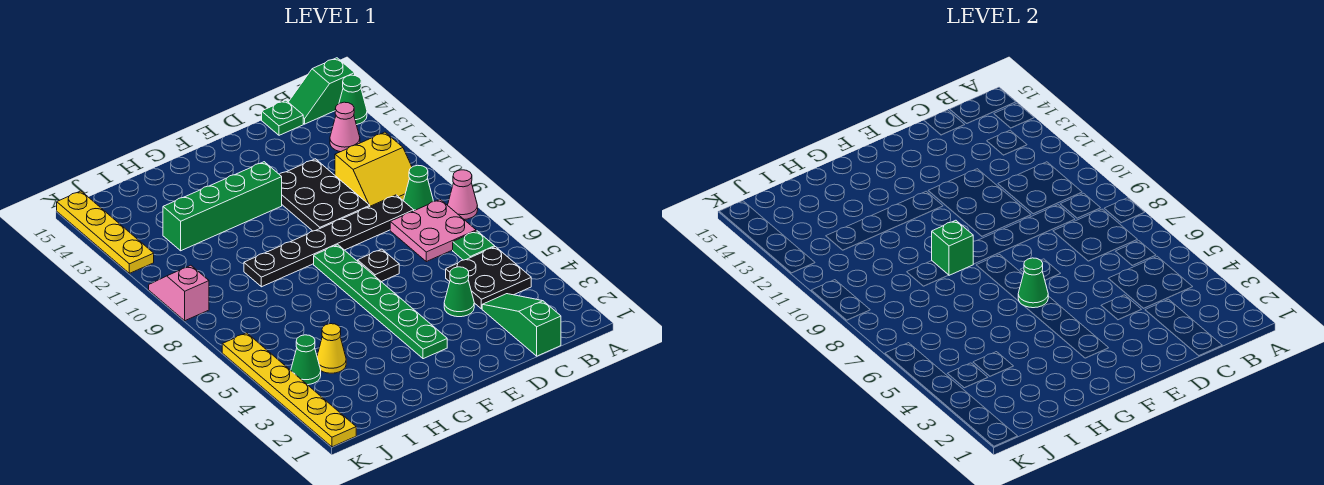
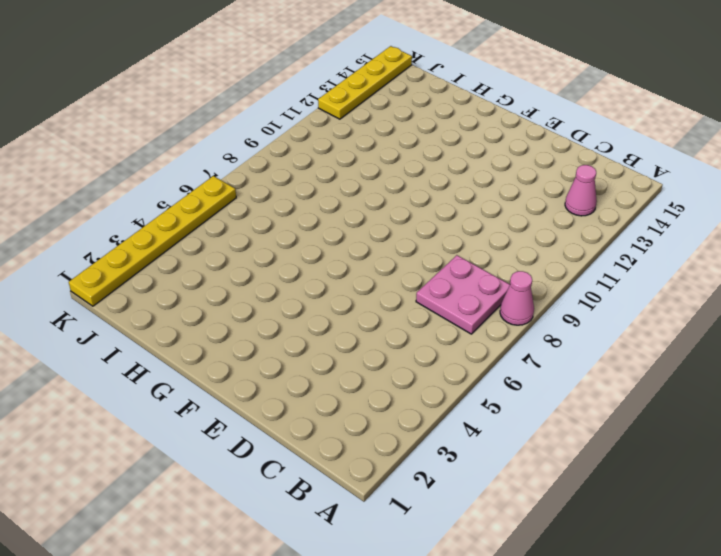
none -> green cone A14 level 1
none -> green slope A15:B15 level 1 top A
none -> black plate B4:C5 level 1

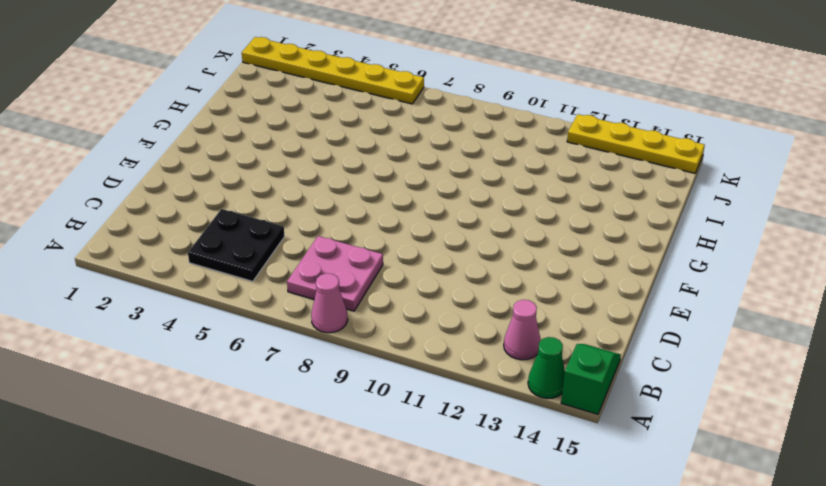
none -> green plate B6 level 1
none -> green cone B9 level 1
none -> yellow slope B10:C11 level 1 top 11

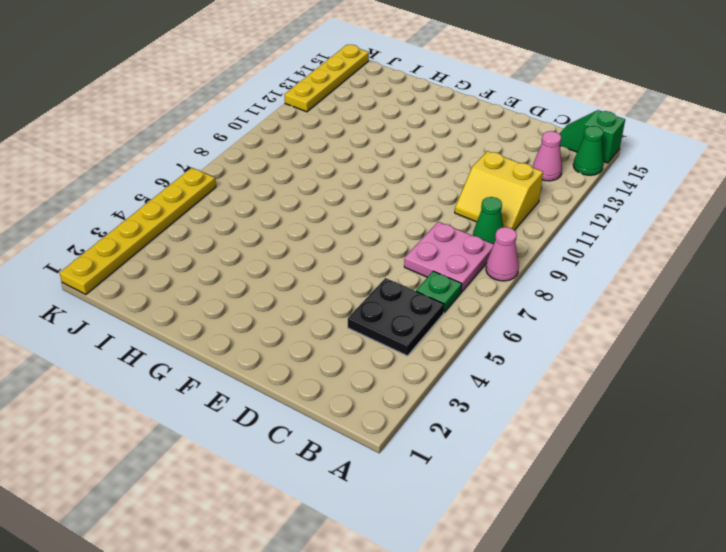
none -> green slope C1:C3 level 1 top 1
none -> black plate C9:H9 level 1
none -> green plate C15 level 1

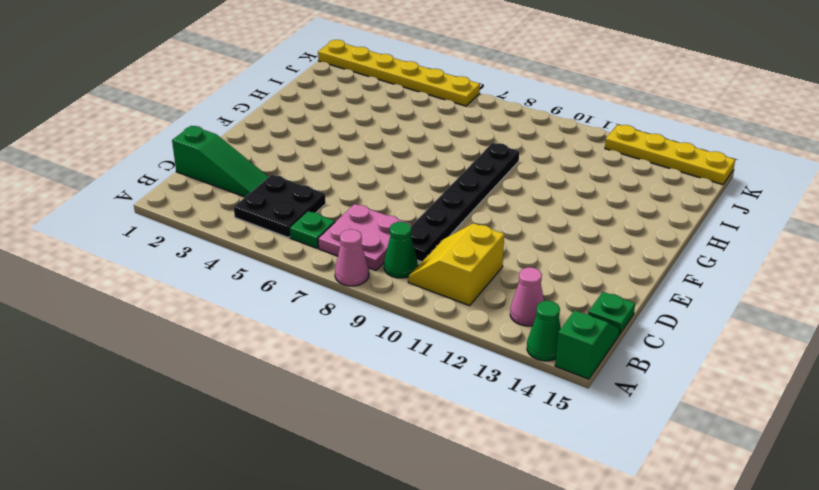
none -> green cone D4 level 1
none -> black plate D10:E12 level 1
none -> black plate E7 level 1

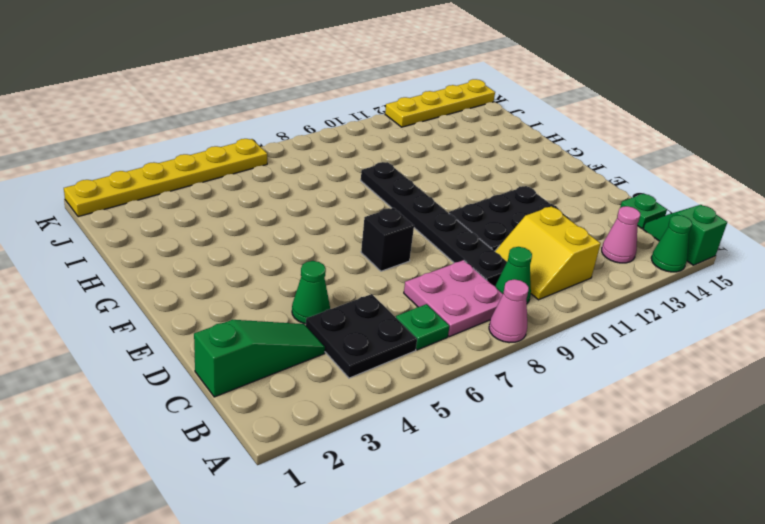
black brick E7 level 1 -> black plate E7 level 1
none -> green plate F3:F8 level 1
none -> green brick F12:I12 level 1
none -> yellow cone I4 level 1

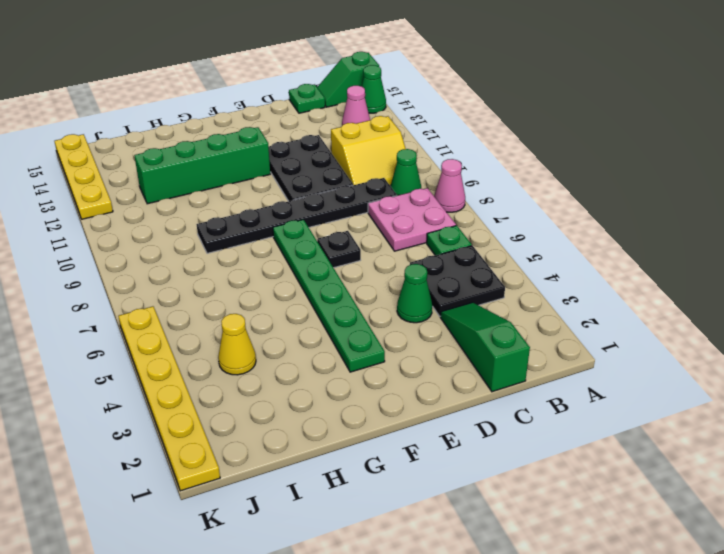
none -> green cone J4 level 1
none -> pink slope K9:K10 level 1 top 9
none -> green cone F6 level 2

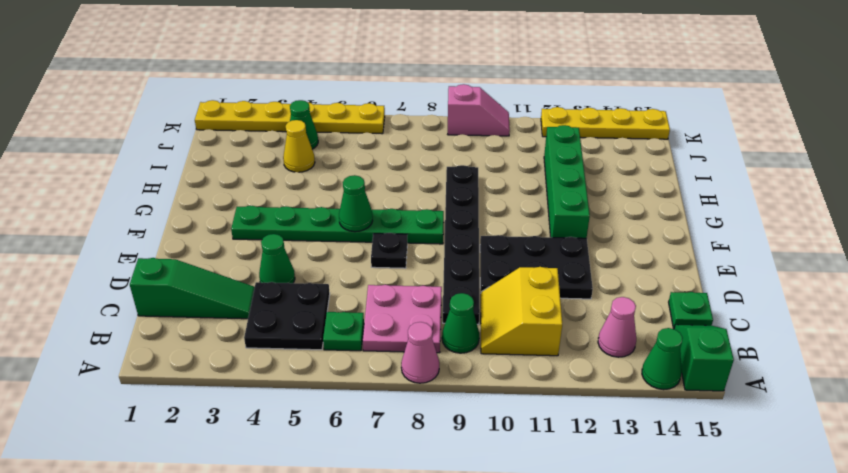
none -> green brick G9 level 2

